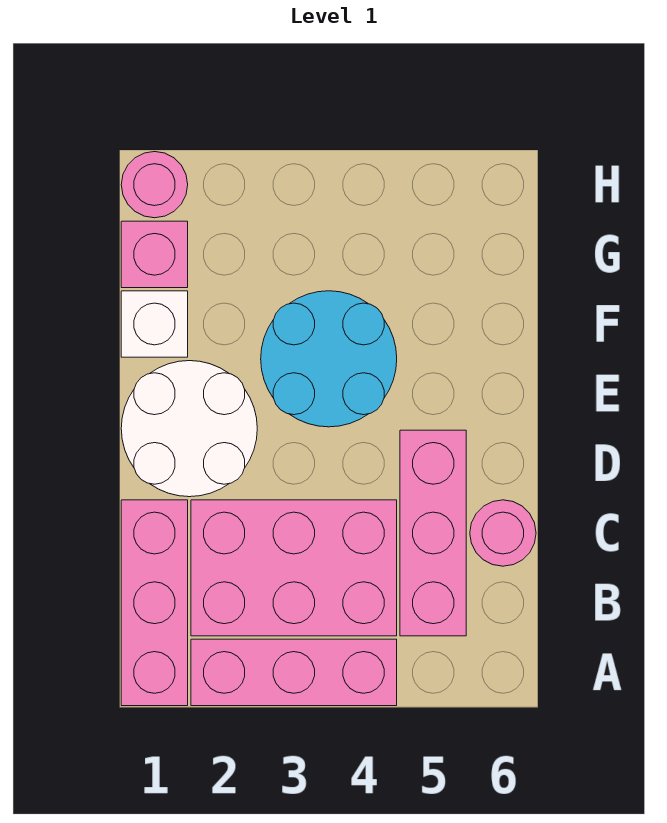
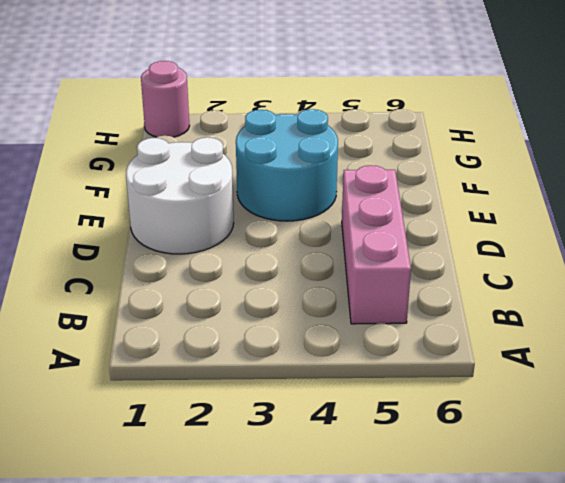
none -> pink brick A1:C1 level 1
none -> pink brick A2:A4 level 1

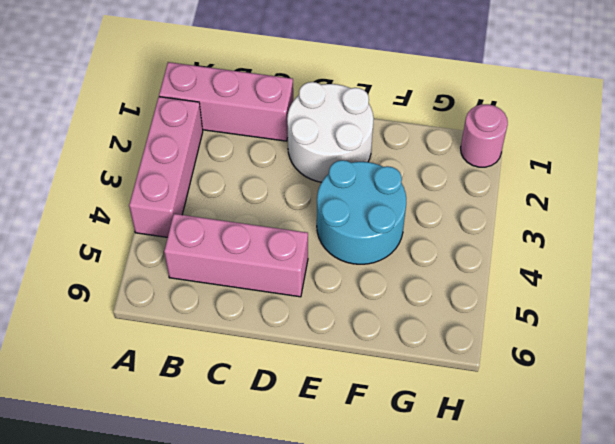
none -> pink brick B2:C4 level 1
none -> pink round brick C6 level 1

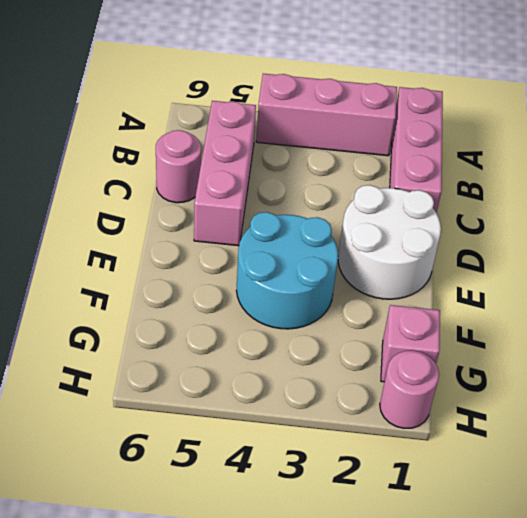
none -> pink brick B2:C4 level 1
none -> white brick F1 level 1

